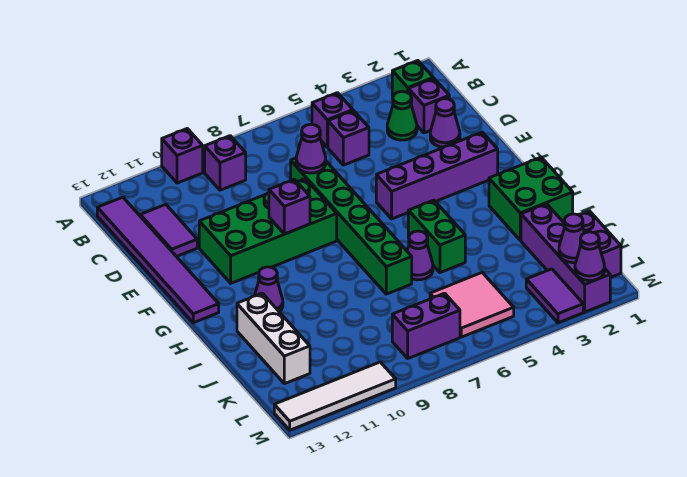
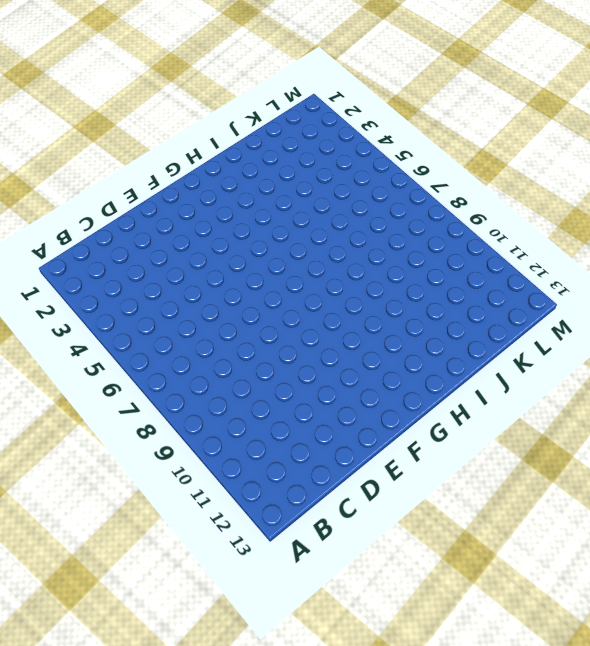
none -> purple brick A10 level 1
none -> green brick B2 level 1
none -> purple brick B5 level 1

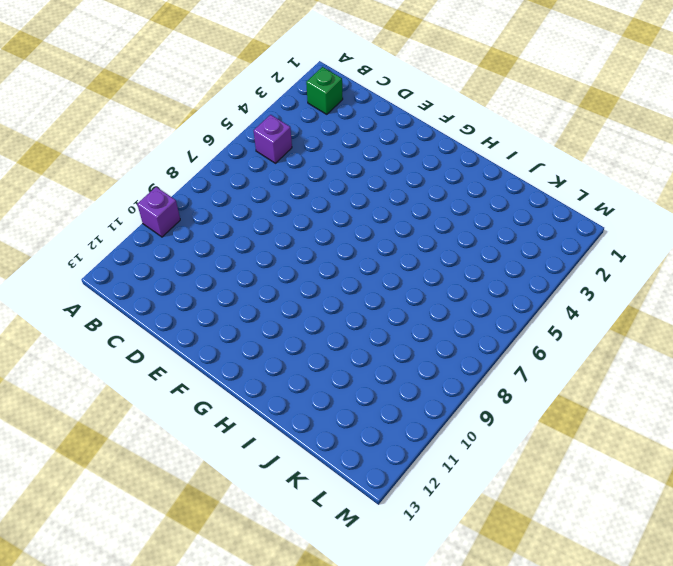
none -> purple brick B9 level 1
none -> purple tile B13:G13 level 1
none -> purple brick C2 level 1

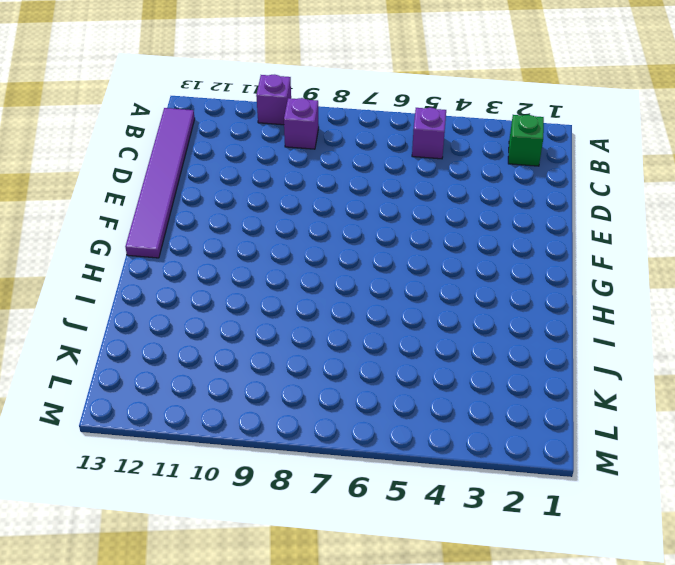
none -> purple brick C2 level 1
none -> green cone C3 level 1
none -> purple brick C5 level 1

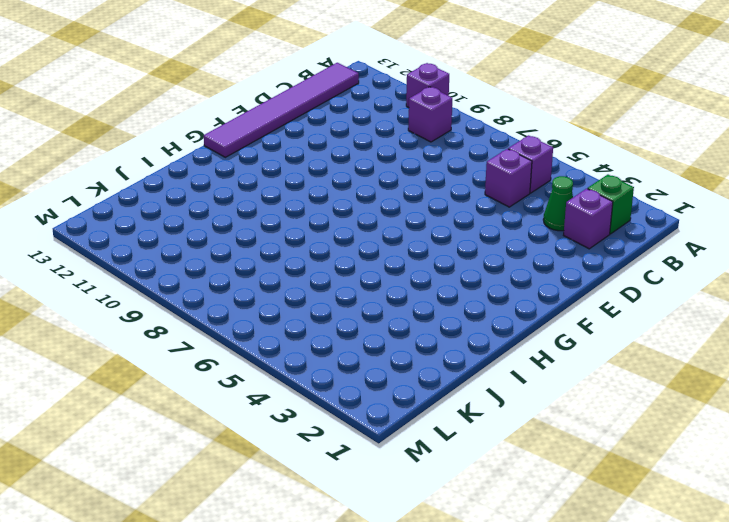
none -> purple tile C12:D12 level 1
none -> purple cone D2 level 1
none -> green brick D7:I7 level 1

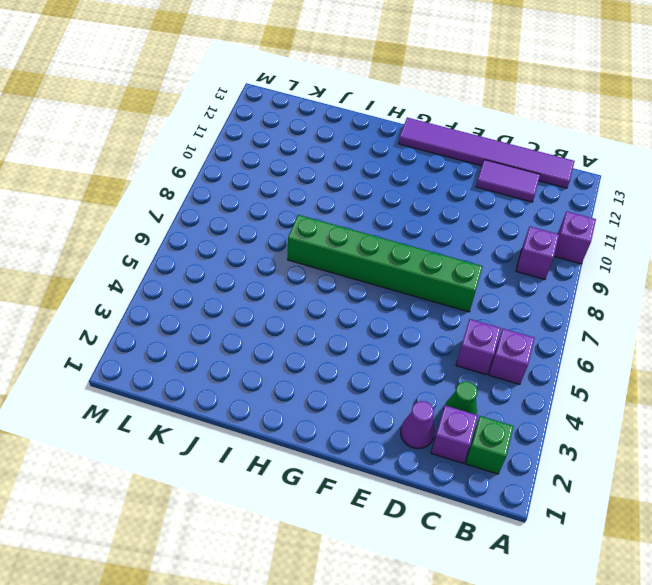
none -> green brick E8:F11 level 1
none -> purple brick F2:F5 level 1
none -> green brick H1:I2 level 1

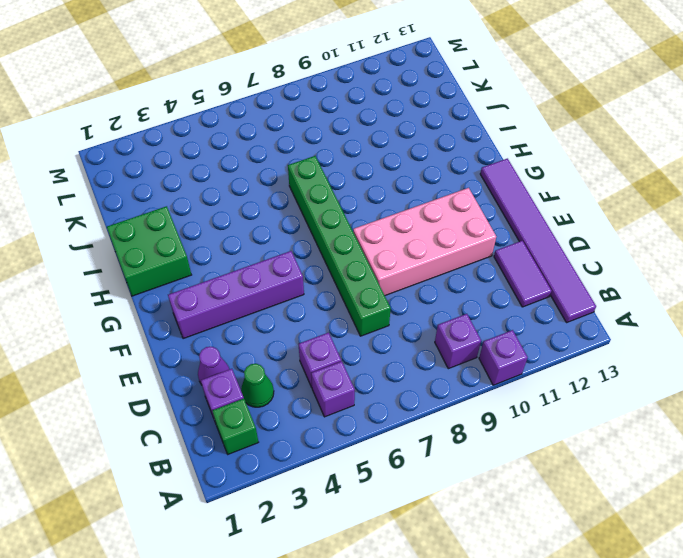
pink brick E8:F11 level 1 -> green brick E8:F11 level 1
none -> green brick H5:I5 level 1
none -> purple cone H11 level 1
none -> purple cone I6 level 1

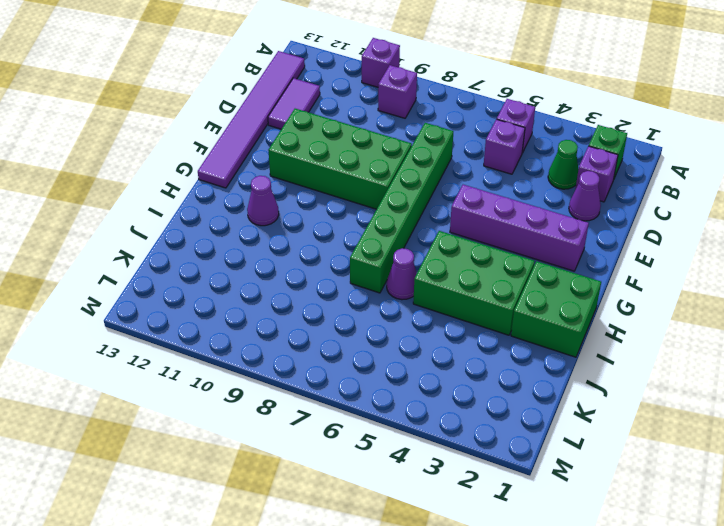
green brick H3:I5 level 1 -> green brick H5:I5 level 1
none -> white brick I12:K12 level 1
none -> purple brick J2:M2 level 1
none -> purple brick K1:L1 level 1

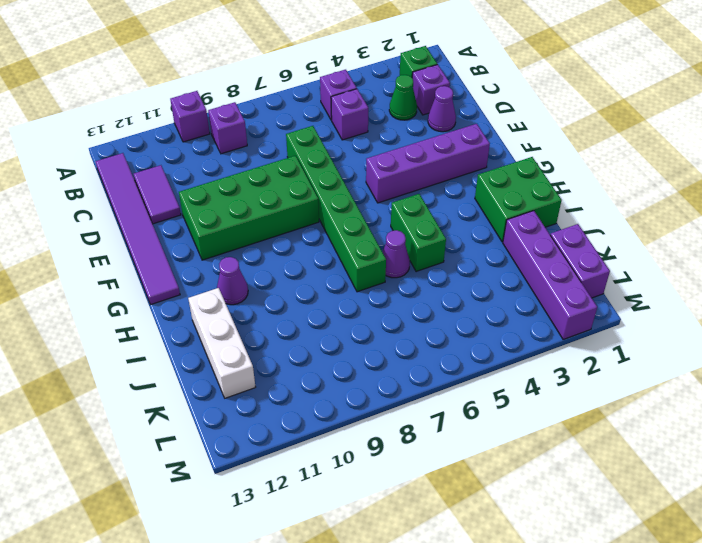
none -> pink tile K5:L6 level 1
none -> purple tile L3:M3 level 1
none -> purple brick L7:L8 level 1

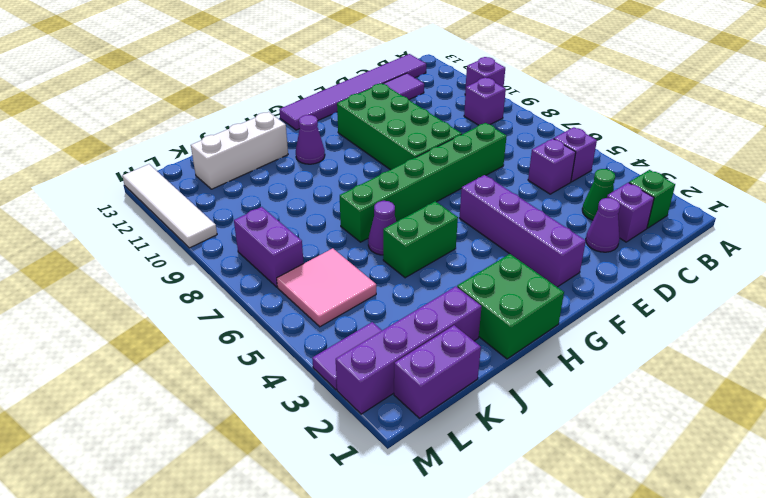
none -> purple cone D7 level 2
none -> purple brick F9 level 2
none -> purple cone L2 level 2

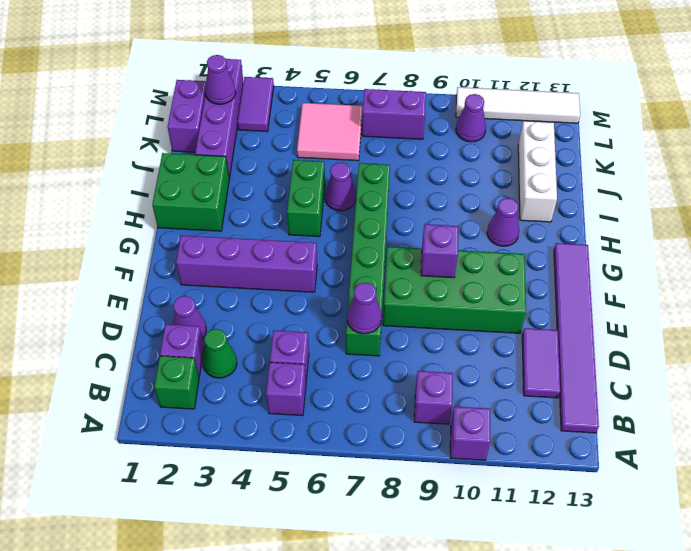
purple cone L10 level 1 -> purple cone M2 level 2

